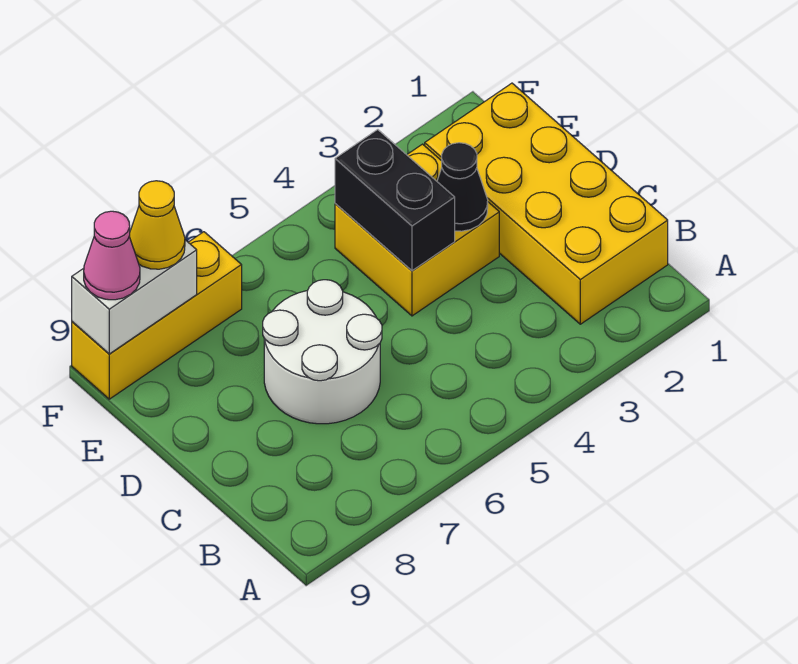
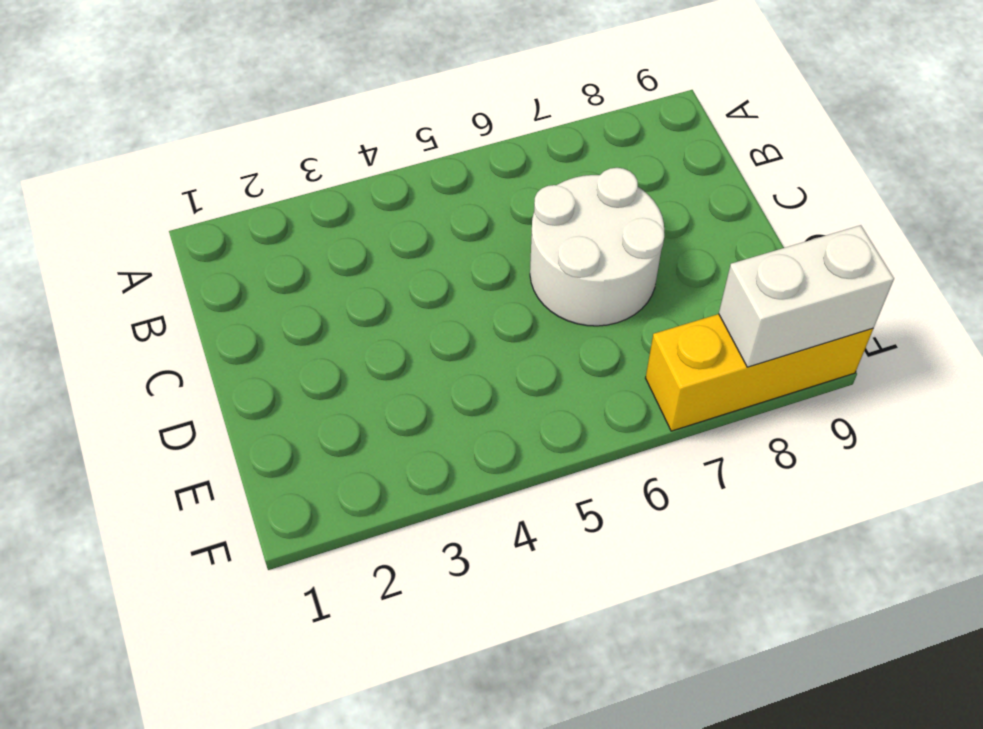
none -> yellow brick B1:E2 level 1
none -> yellow brick D3:E4 level 1

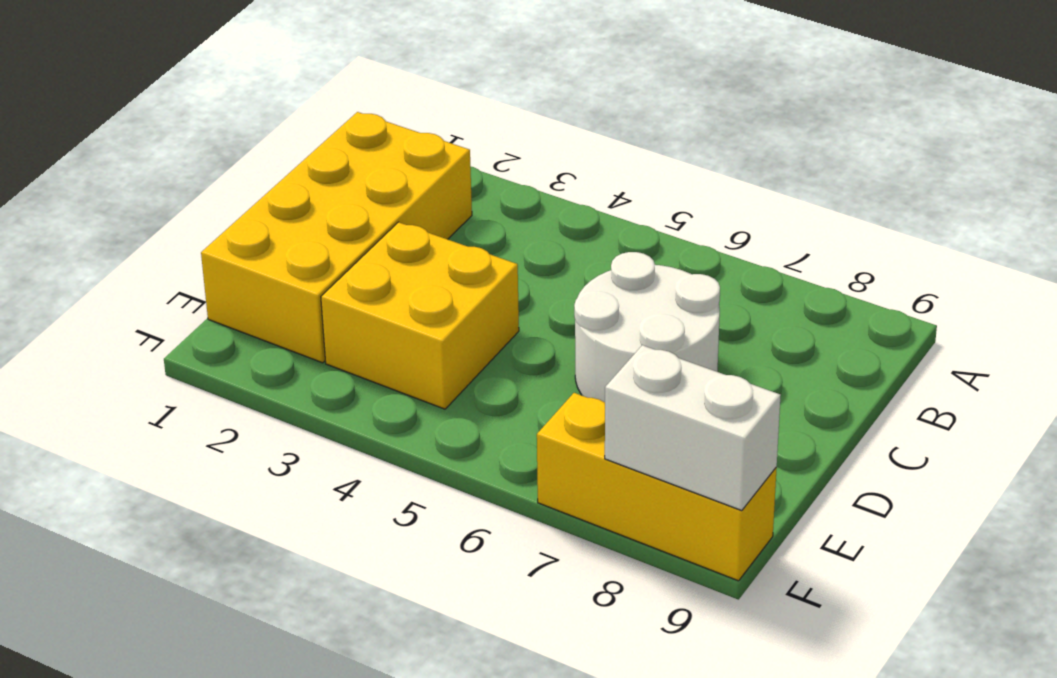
none -> black cone D3 level 2
none -> black brick D4:E4 level 2

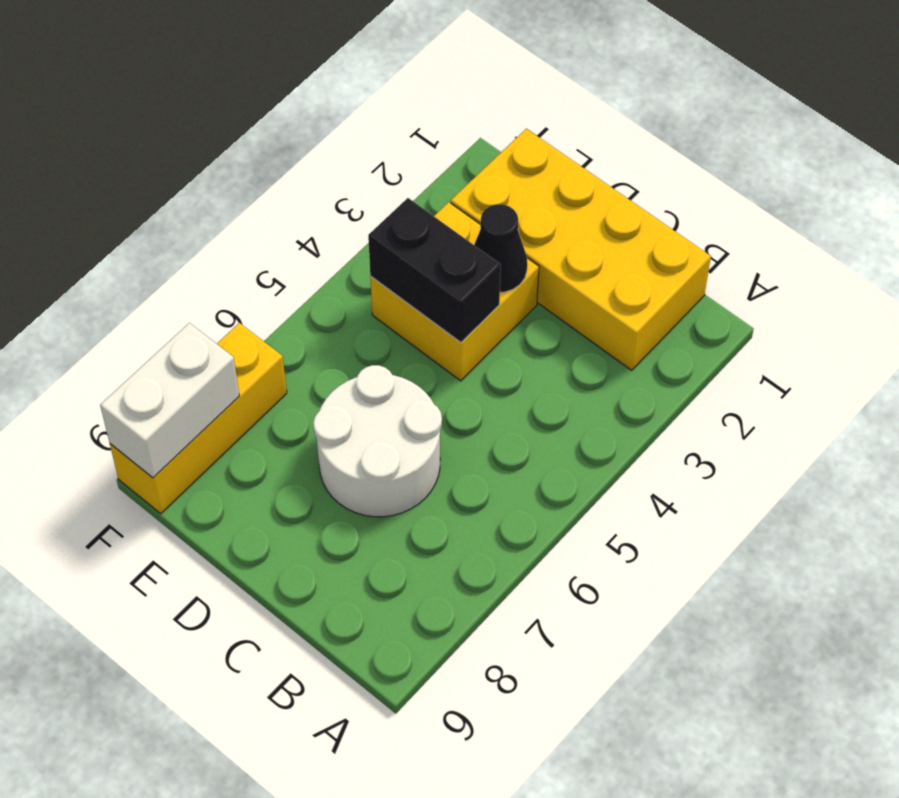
none -> yellow cone F8 level 3
none -> pink cone F9 level 3

